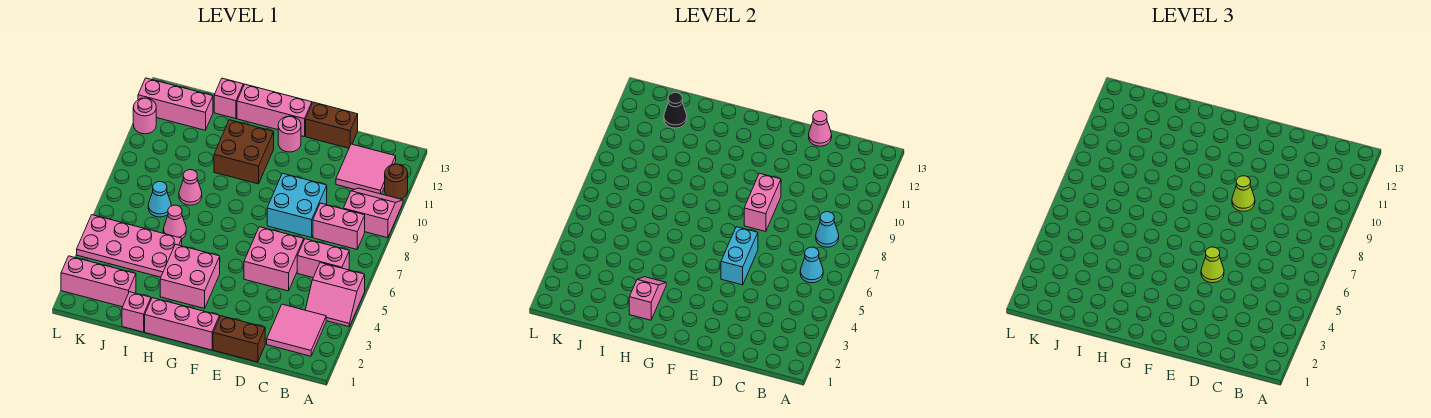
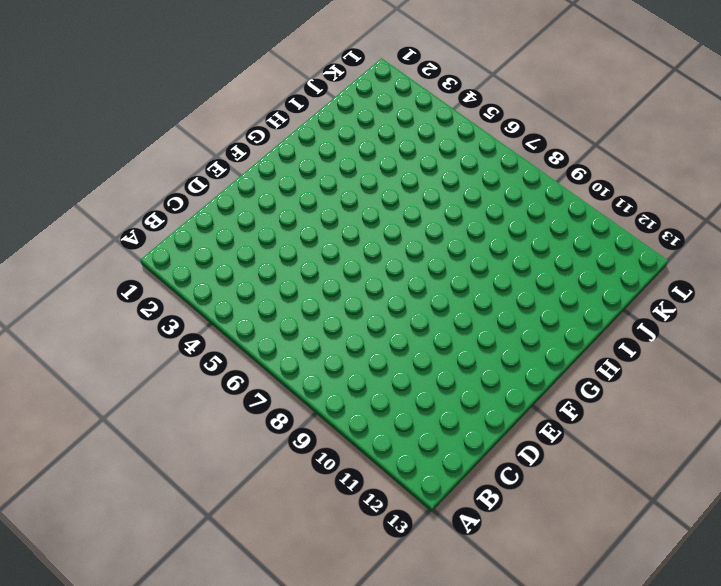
none -> pink slope A4:B5 level 1 top 5
none -> pink slope A9:B10 level 1 top 9
none -> brown round brick A11 level 1
none -> pink tile B2:C3 level 1

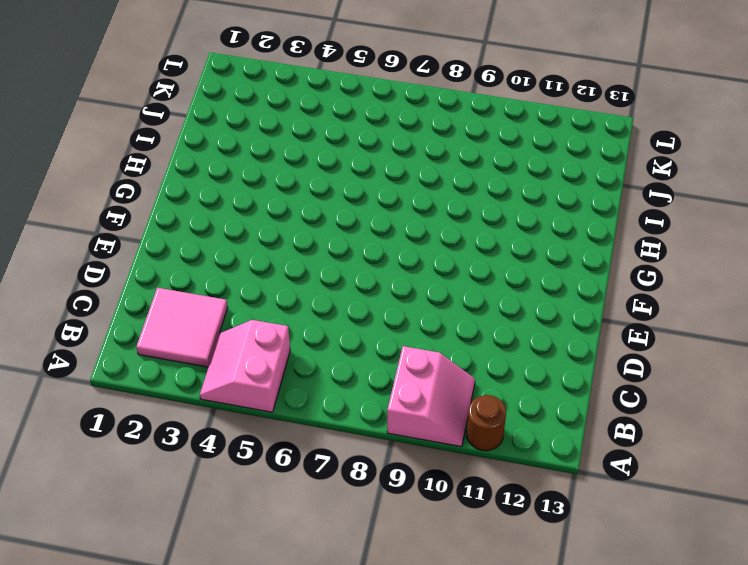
none -> pink brick B6:C6 level 1
none -> pink brick B8:C8 level 1
none -> pink tile B11:C12 level 1
none -> brown brick D1:E1 level 1

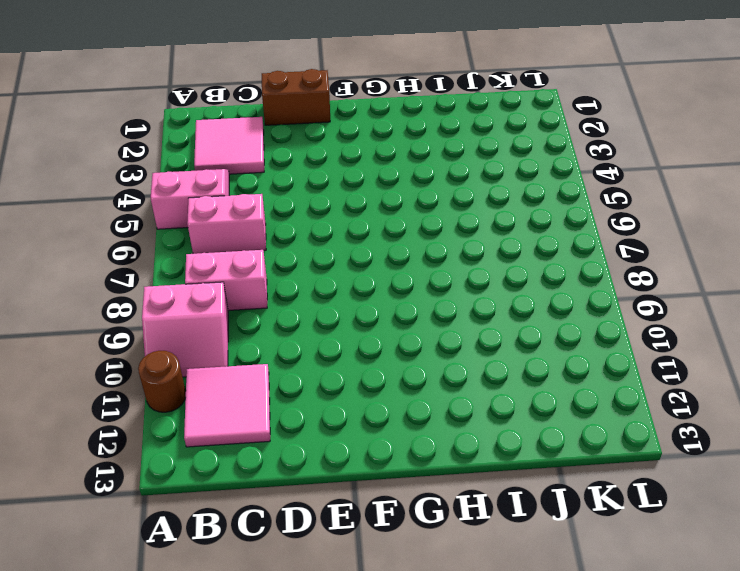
none -> pink brick D5:E6 level 1
none -> cyan brick D8:E9 level 1
none -> brown brick D13:E13 level 1
none -> pink brick F1:H1 level 1

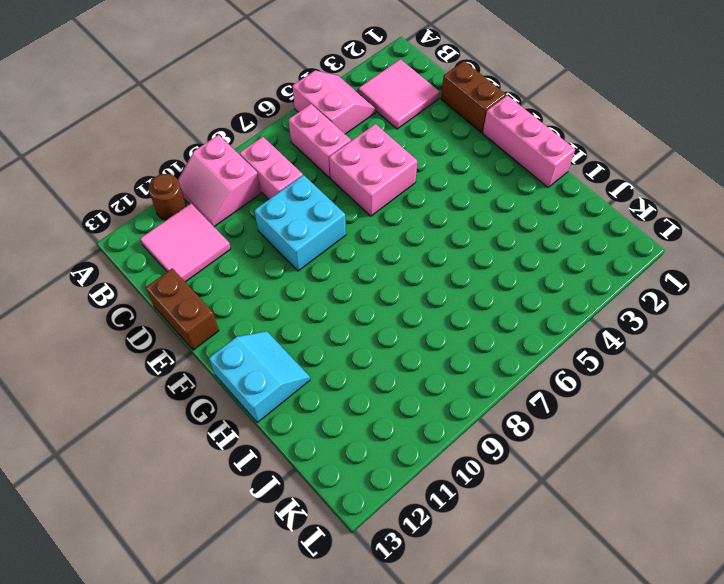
cyan slope G12:H13 level 1 top 13 -> pink brick F13:H13 level 1
none -> pink round brick F12 level 1
none -> pink brick G3:H4 level 1
none -> brown brick G10:H11 level 1
none -> pink brick I1 level 1

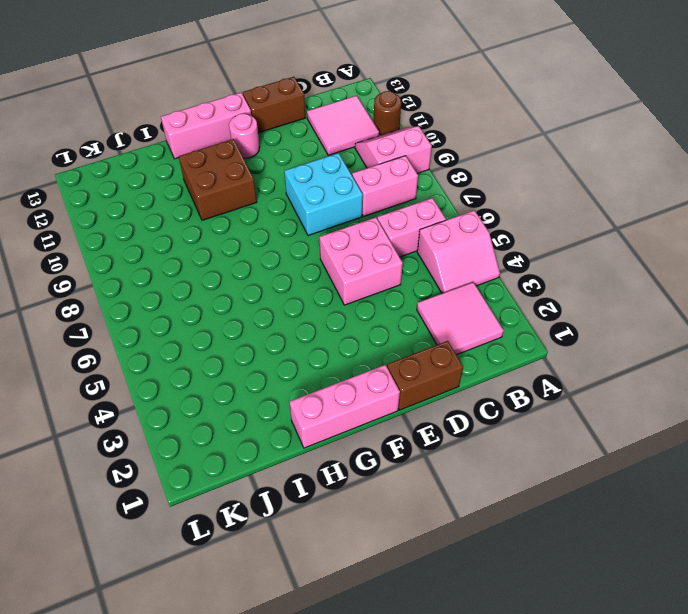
none -> pink brick G3:H4 level 1
none -> pink brick I1 level 1
none -> pink plate I4:L5 level 1
none -> pink cone I6 level 1

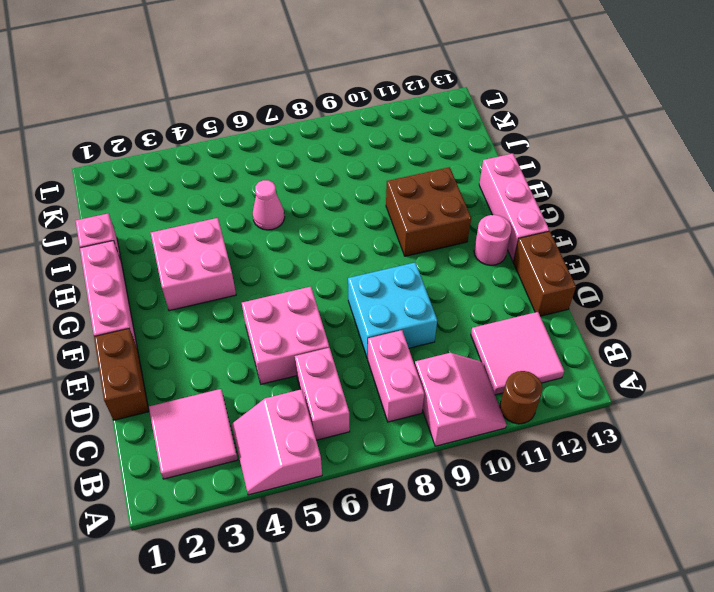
none -> pink plate I4:L5 level 1
none -> pink cone I8 level 1
none -> pink brick I13 level 1
none -> pink brick J2:L2 level 1

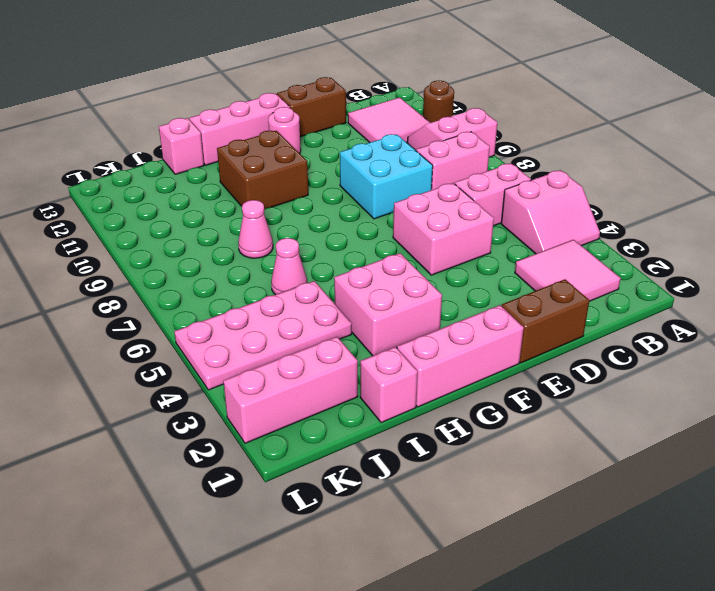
none -> cyan cone J7 level 1
none -> pink brick J12:L12 level 1
none -> pink round brick L11 level 1
none -> cyan cone B6 level 2

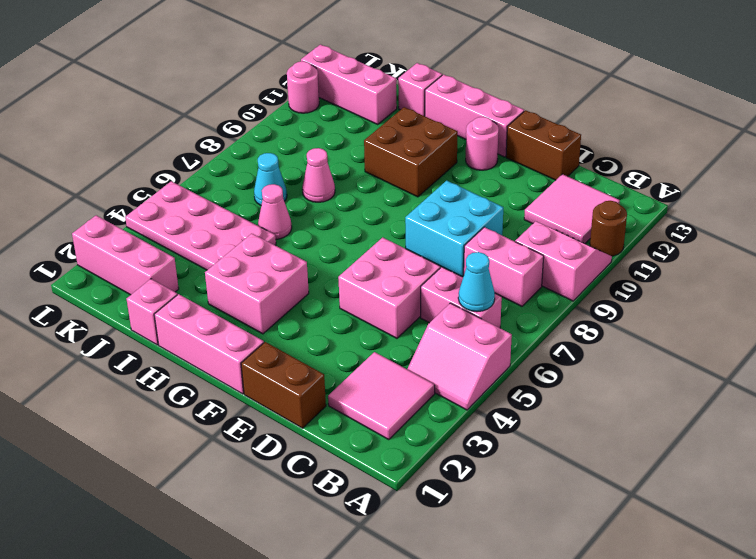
none -> cyan cone B8 level 2
none -> pink cone D13 level 2
none -> cyan brick E5:E6 level 2
none -> pink brick E8:E9 level 2

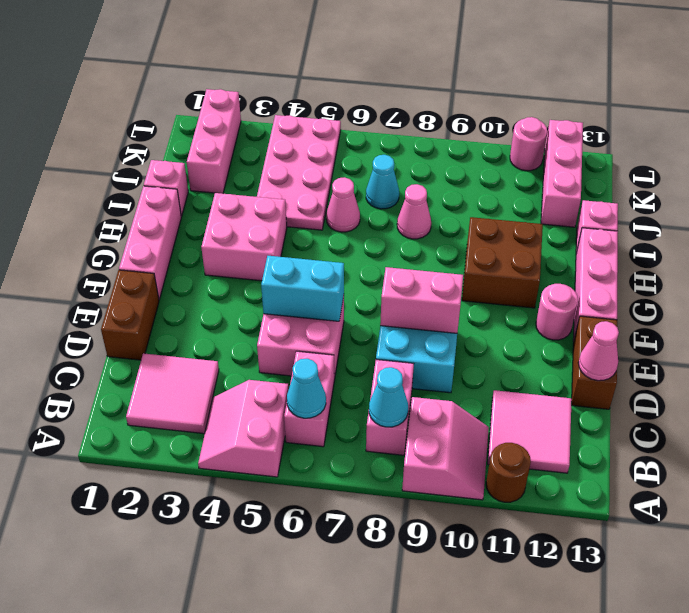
none -> pink slope H2:H3 level 2 top 2
none -> black cone J12 level 2
none -> lime cone E5 level 3
none -> lime cone E9 level 3

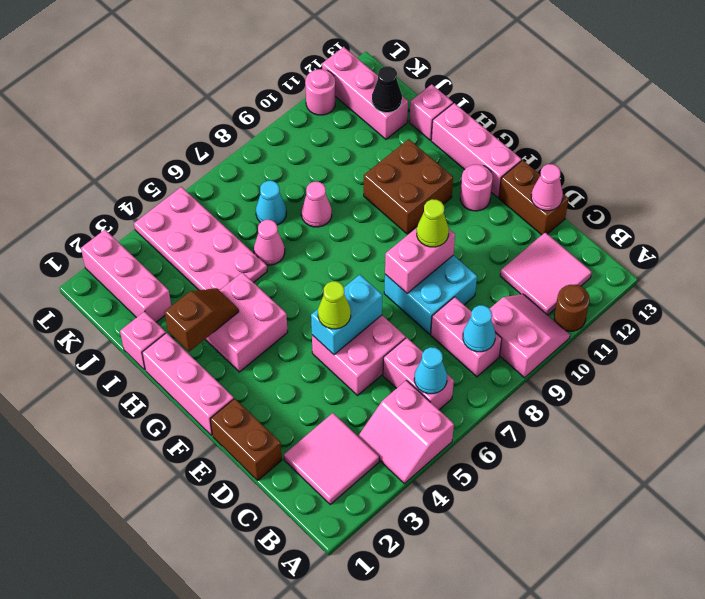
brown slope H2:H3 level 2 top 2 -> pink slope H2:H3 level 2 top 2

